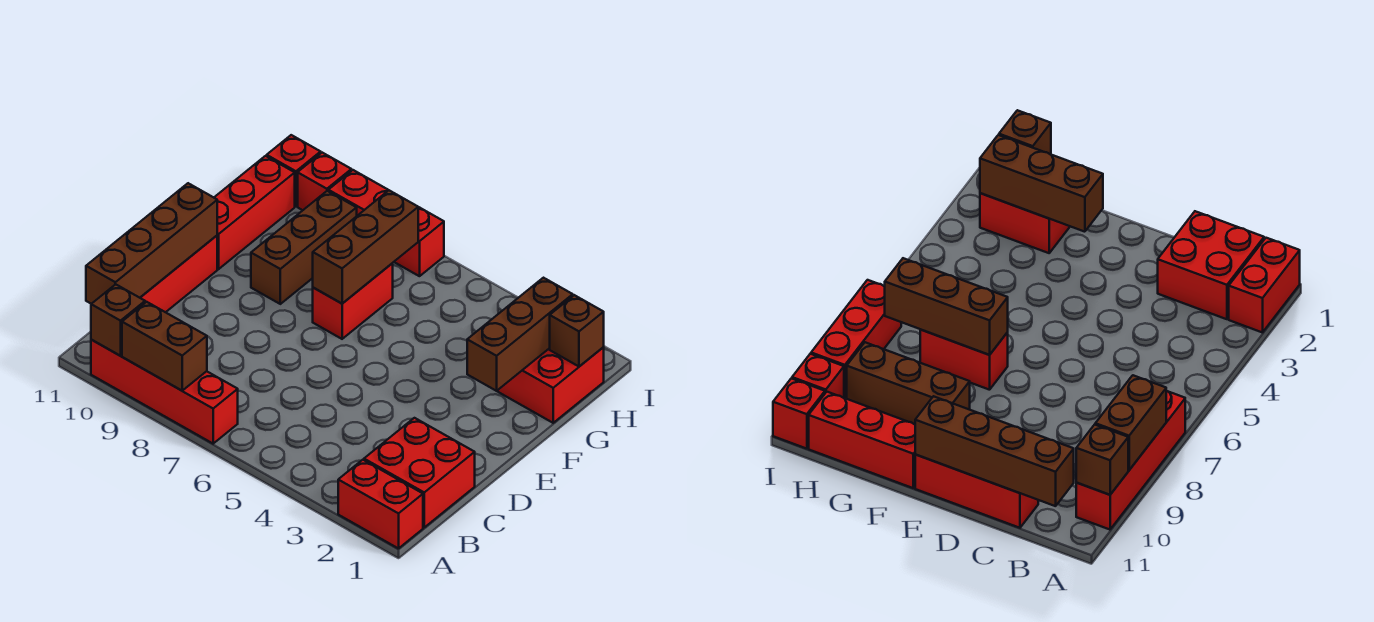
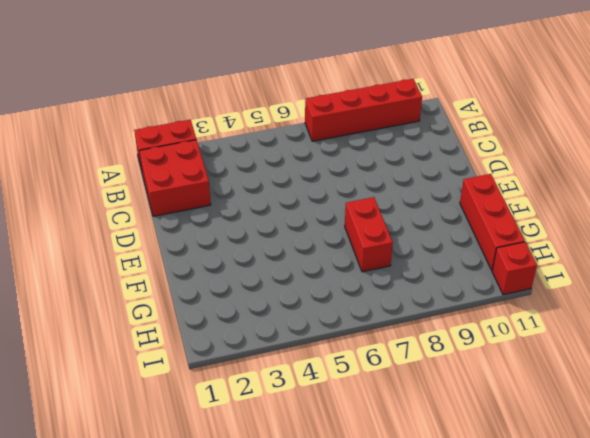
none -> red brick C11:E11 level 1
none -> brown brick F9:H9 level 1
none -> red brick G1:H2 level 1

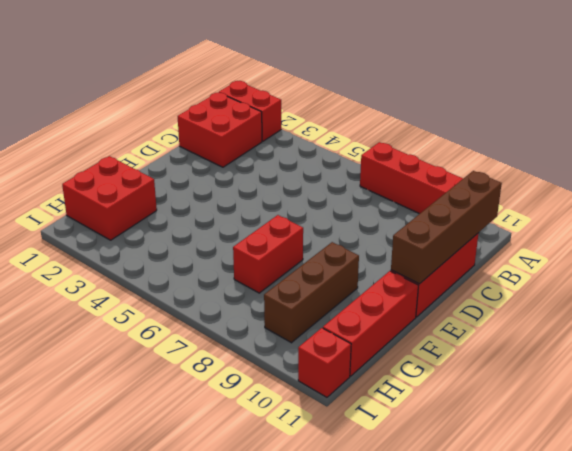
none -> red brick I7:I9 level 1
none -> red brick I10 level 1
none -> brown brick A8:A9 level 2

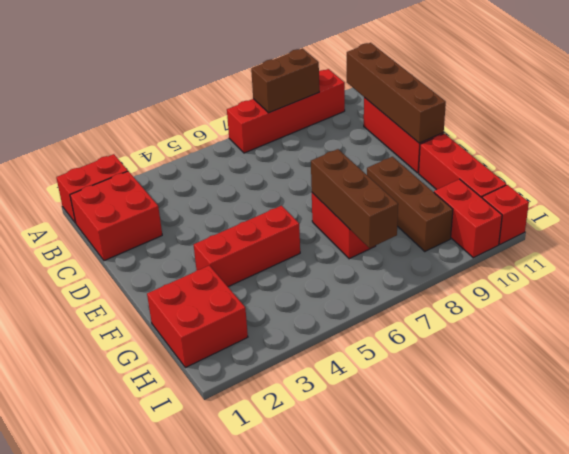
red brick F3:F5 level 1 -> red brick I7:I9 level 1
red brick H10:I10 level 1 -> red brick I10 level 1
none -> brown brick A10 level 2
none -> brown brick F2:H2 level 2
none -> brown brick H1 level 2

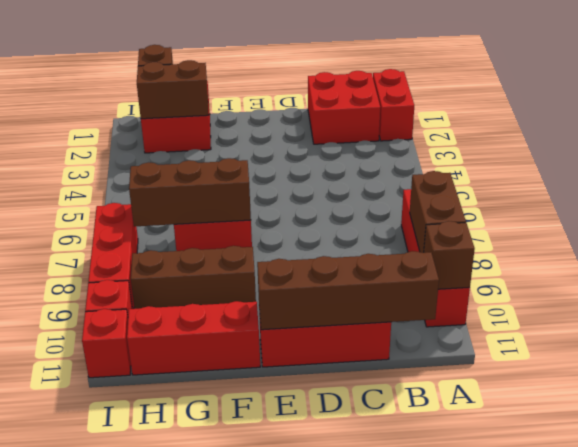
brown brick G2:H2 level 2 -> brown brick F2:H2 level 2

